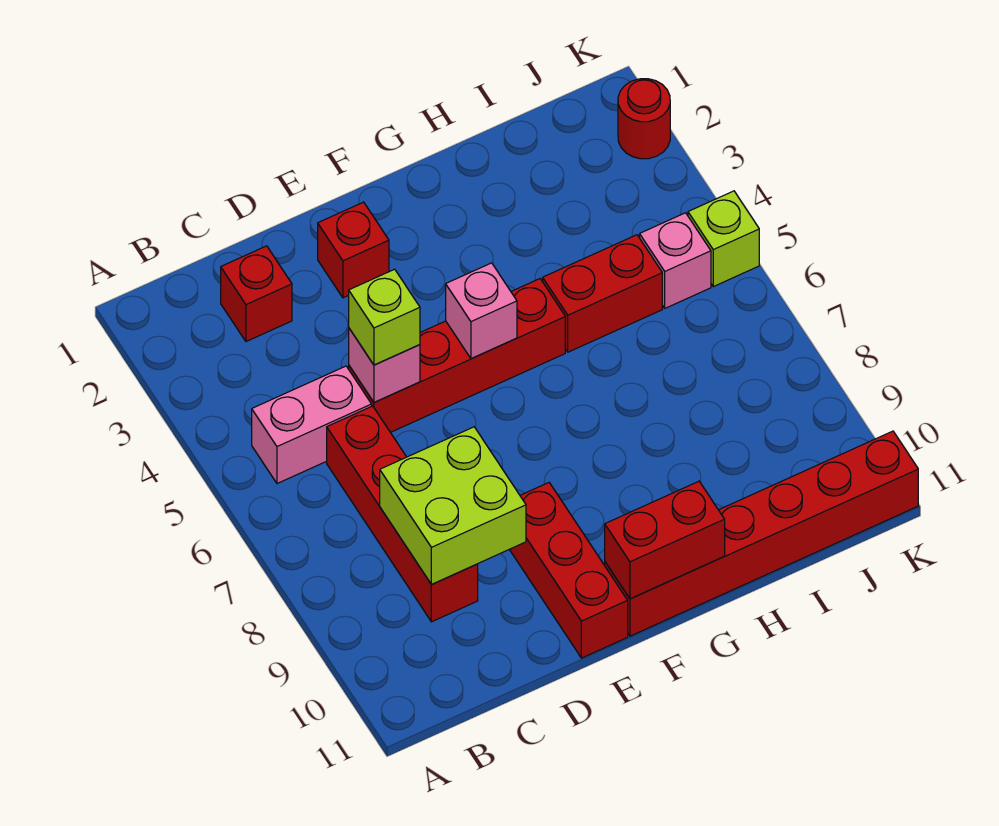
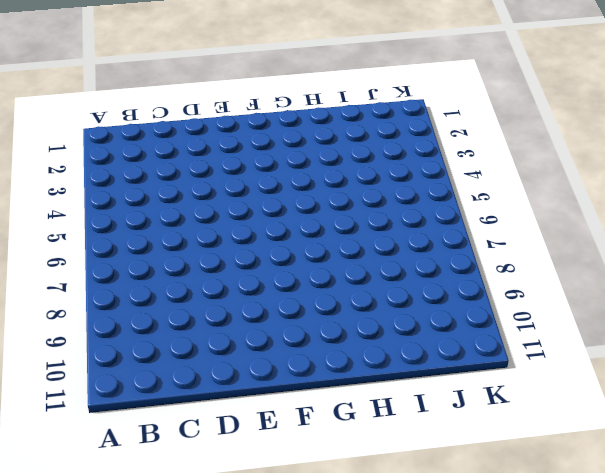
none -> pink brick B5:C5 level 1
none -> red brick C2 level 1
none -> red brick C6:C9 level 1

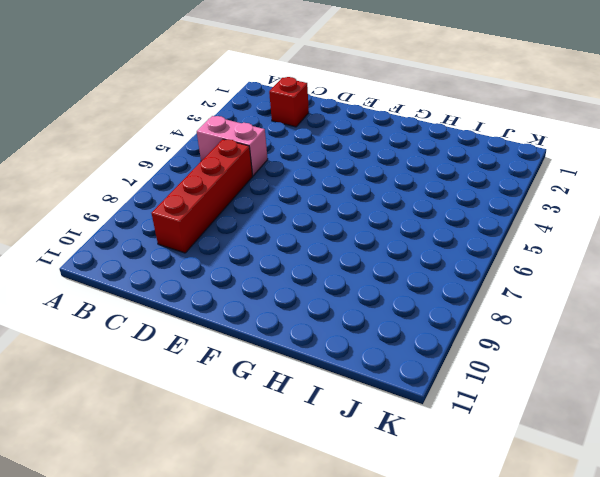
none -> red brick D5:G5 level 1
none -> red brick E2 level 1
none -> red brick E9:E11 level 1

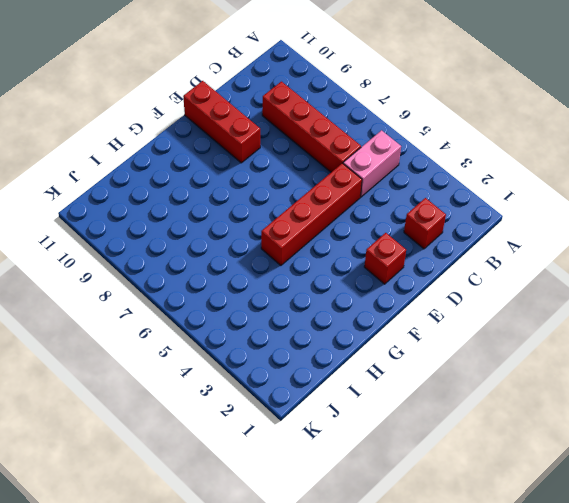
none -> red brick F11:K11 level 1
none -> red brick H5:I5 level 1
none -> pink brick J5 level 1

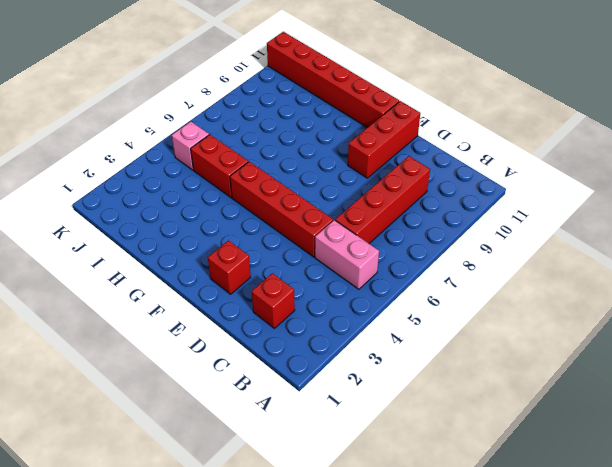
none -> red round brick K2 level 1
none -> lime brick K5 level 1
none -> lime brick C8:D9 level 2

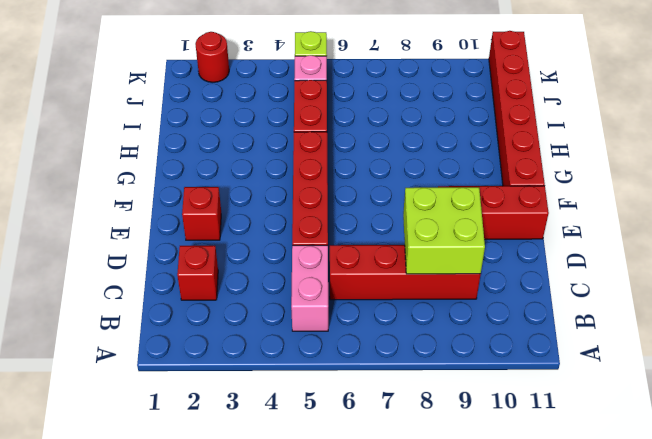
none -> pink brick D5 level 2
none -> pink brick F5 level 2
none -> red brick F11:G11 level 2

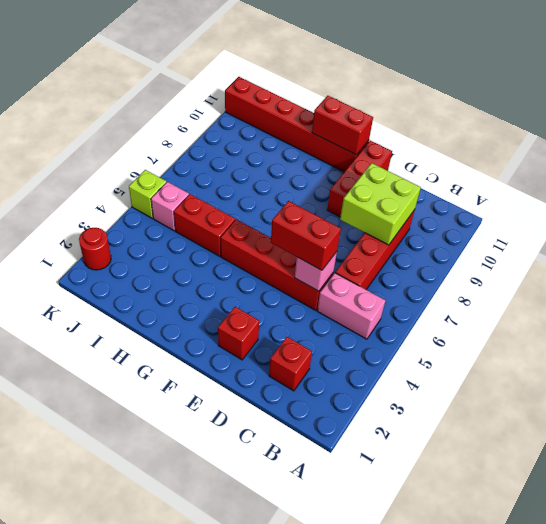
red brick D5:E5 level 3 -> lime brick D5 level 3
none -> pink brick F5 level 2

